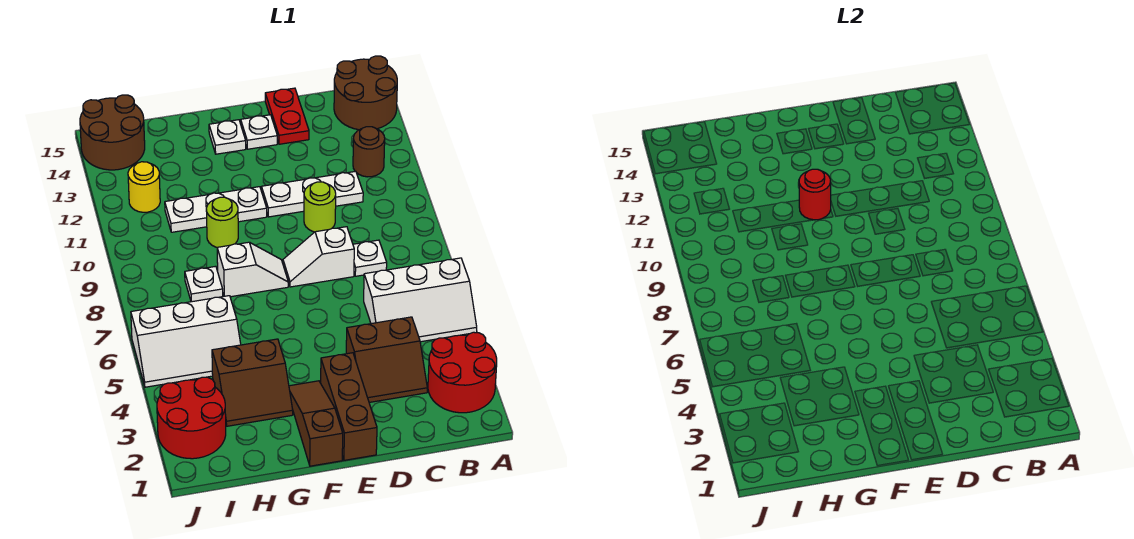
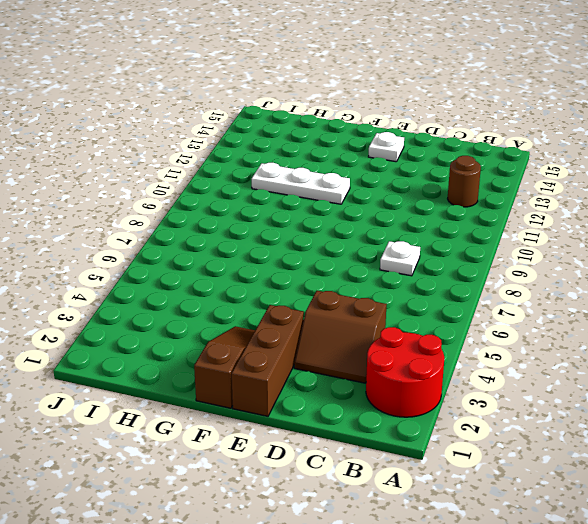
none -> white slope A5:C6 level 1 top 6
none -> brown round brick A14:B15 level 1
none -> white plate C11:E11 level 1

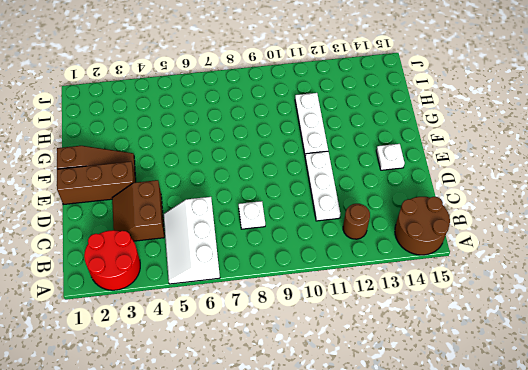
none -> white slope D8:E8 level 1 top D
none -> lime round brick D10 level 1
none -> red plate D14:D15 level 1

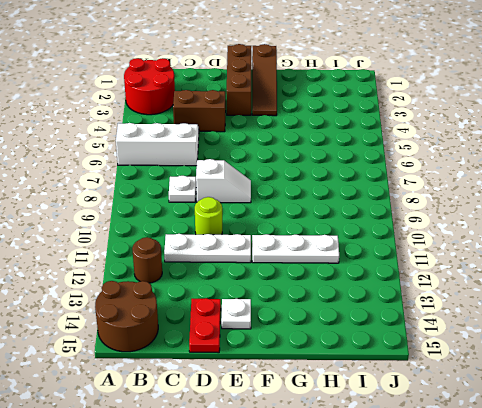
none -> white slope F8:G8 level 1 top G
none -> white plate F14 level 1
none -> brown slope G3:H4 level 1 top 4

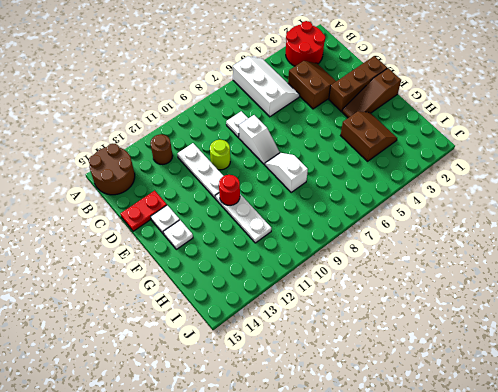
none -> lime round brick G10 level 1
none -> white slope H5:J6 level 1 top 6
none -> white plate H8 level 1

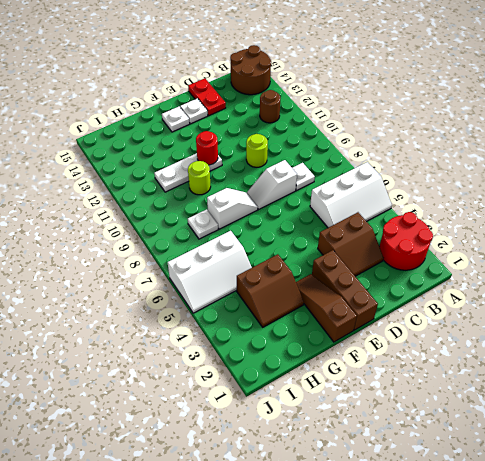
none -> white plate C11:E11 level 1
none -> red round brick I2:J3 level 1
none -> yellow round brick I12 level 1

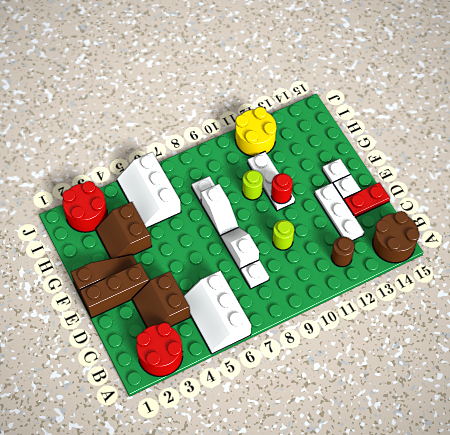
white plate C13:E13 level 1 -> white plate C11:E11 level 1
yellow round brick I11:J12 level 1 -> yellow round brick I12 level 1
none -> brown round brick I14:J15 level 1

